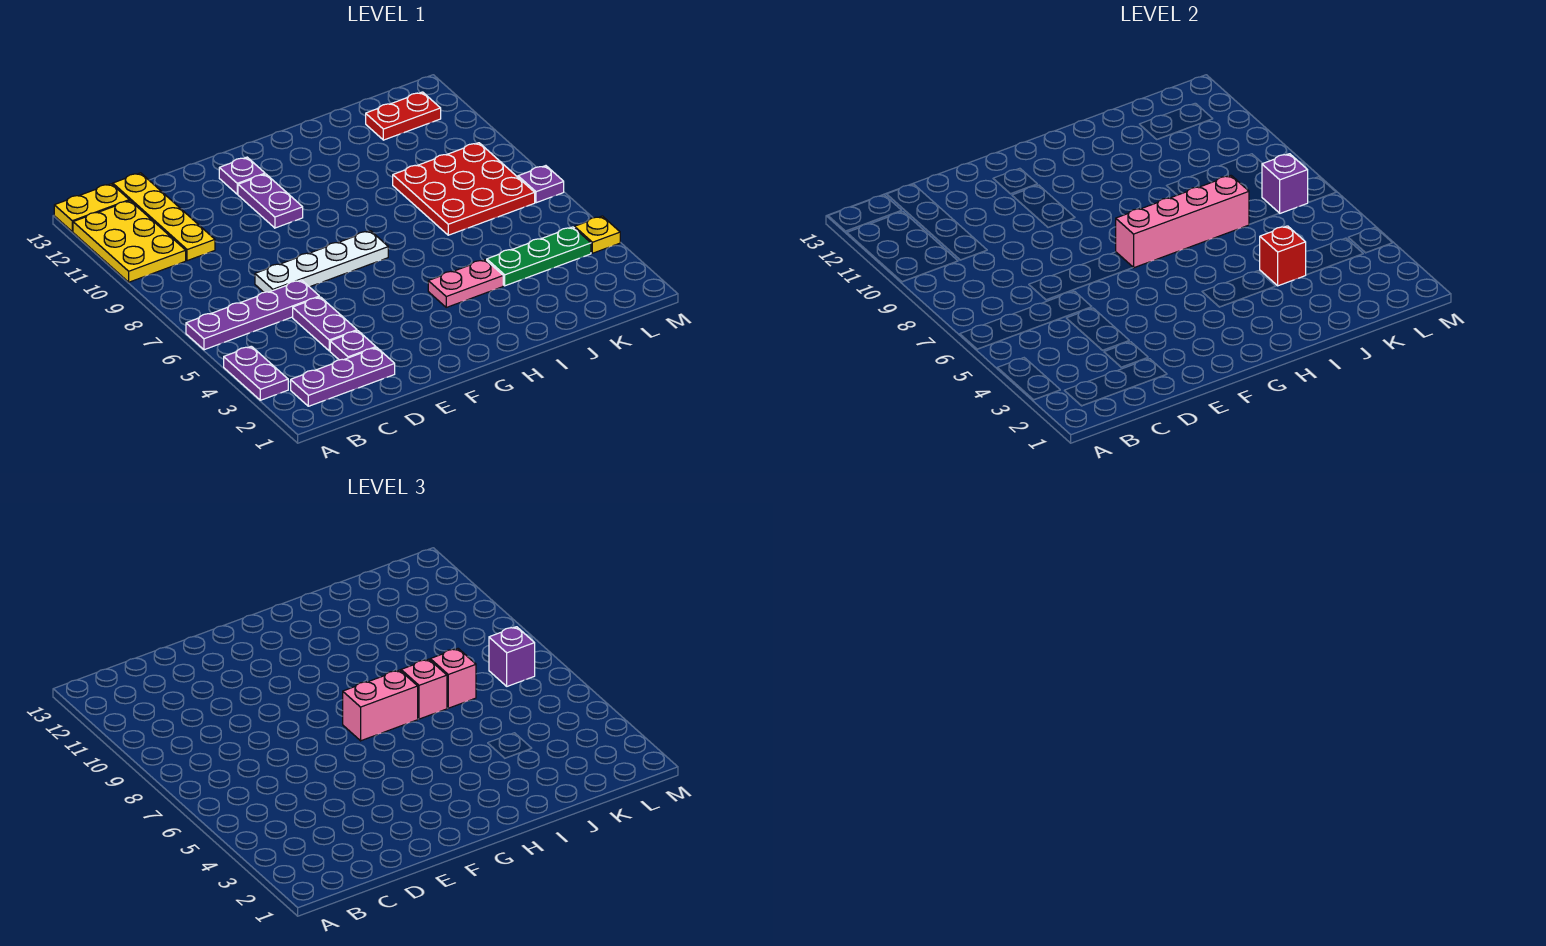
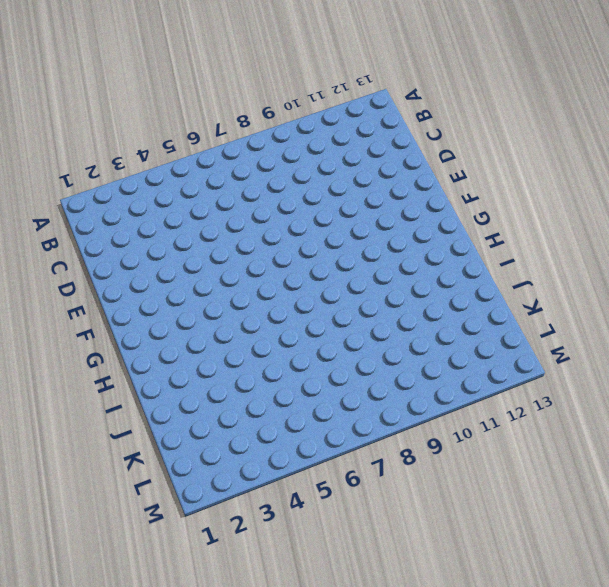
none -> purple plate A3:A4 level 1
none -> purple plate A6:D6 level 1
none -> yellow plate A10:B12 level 1

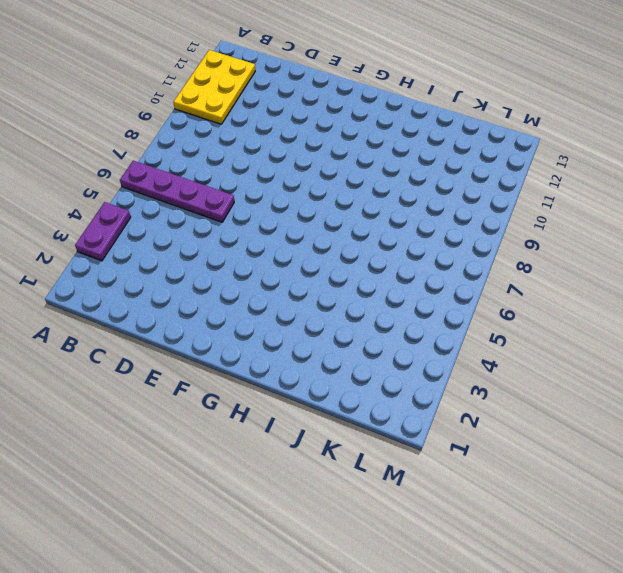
none -> yellow plate A13:B13 level 1
none -> purple plate B2:D2 level 1
none -> yellow plate C10:C13 level 1

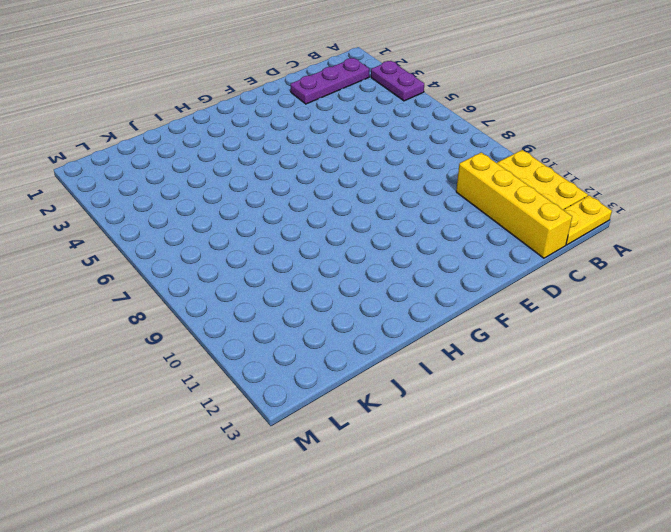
yellow brick C10:C13 level 1 -> yellow plate C10:C13 level 1
none -> purple plate A6:D6 level 1
none -> purple plate D3 level 1
none -> purple plate D4:D5 level 1

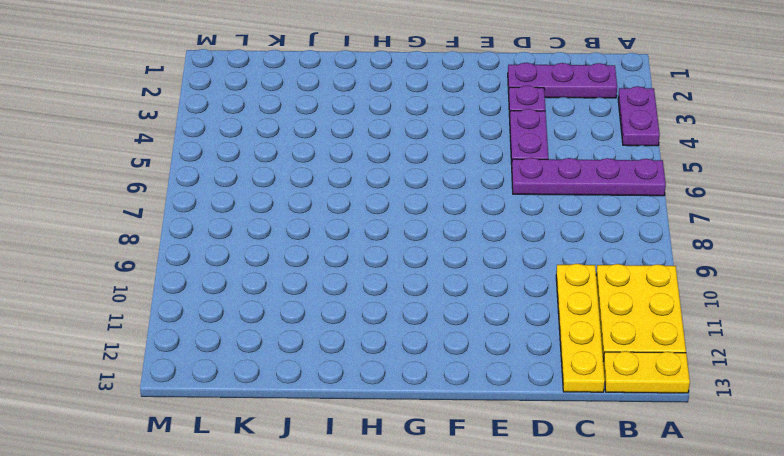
none -> white plate D7:G7 level 1
none -> purple plate F10:F11 level 1
none -> purple plate F12 level 1

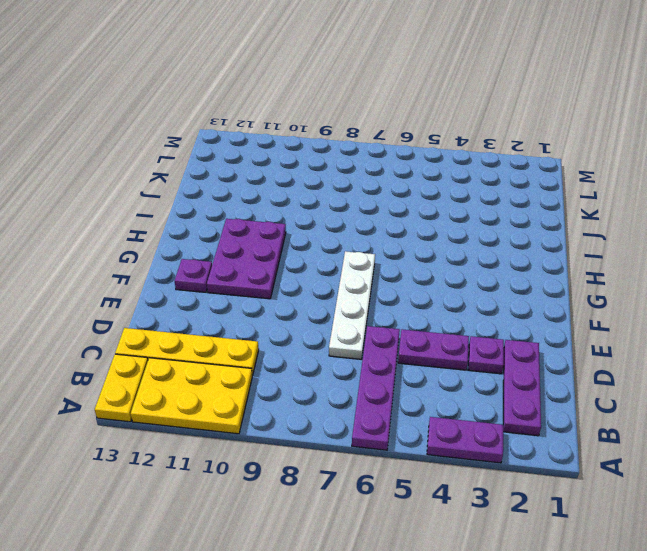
purple plate F10:H11 level 1 -> purple plate F10:F11 level 1
none -> pink plate H4:I4 level 1
none -> green plate J4:L4 level 1
none -> red plate J7:L9 level 1

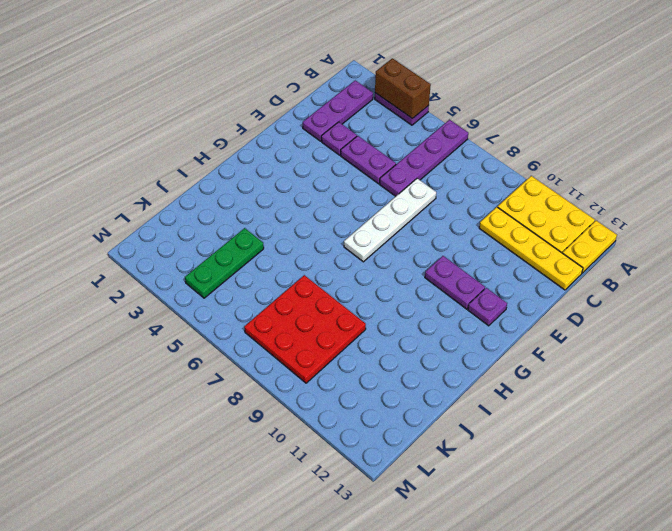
brown brick A3:A4 level 2 -> none
none -> pink plate H4:I4 level 1
none -> red plate K12:L12 level 1
none -> yellow plate M4 level 1

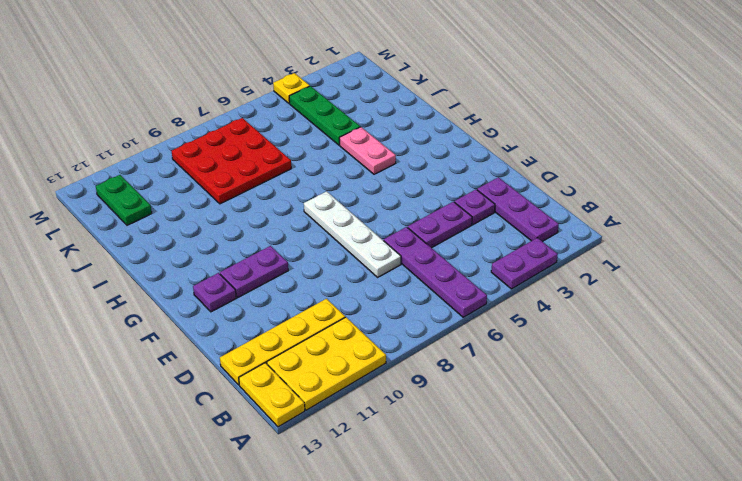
green plate K12:L12 level 1 -> red plate K12:L12 level 1
none -> purple plate M7 level 1
none -> pink brick G7:J7 level 2
none -> red brick J4 level 2

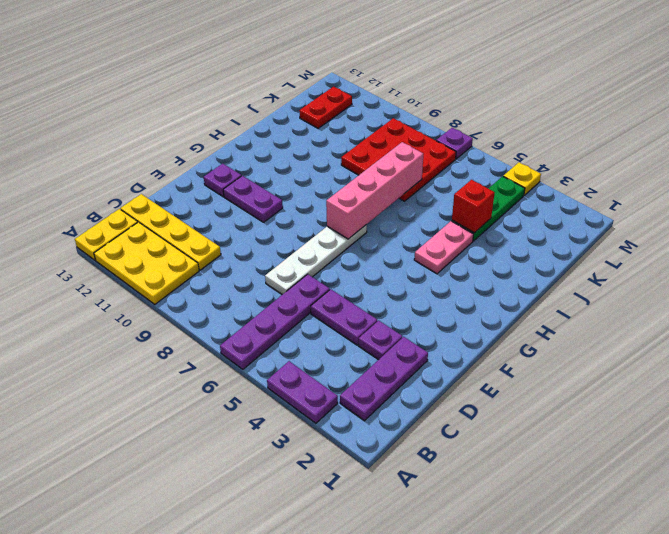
none -> purple brick L7 level 2
none -> pink brick G7:H7 level 3
none -> pink brick I7 level 3

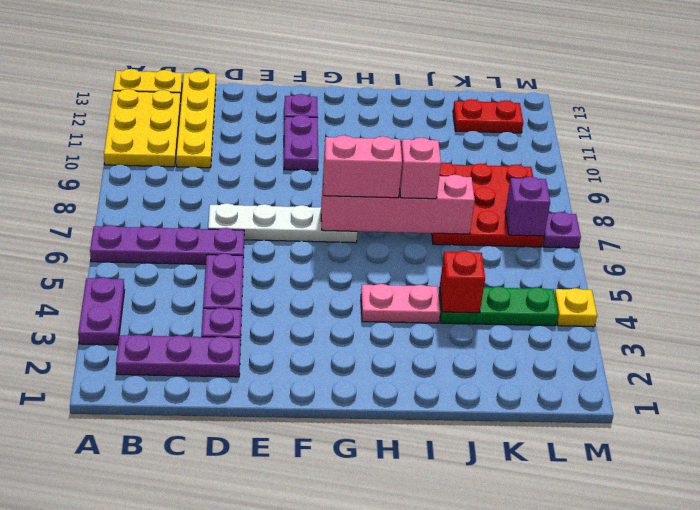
none -> pink brick J7 level 3
none -> purple brick L7 level 3

